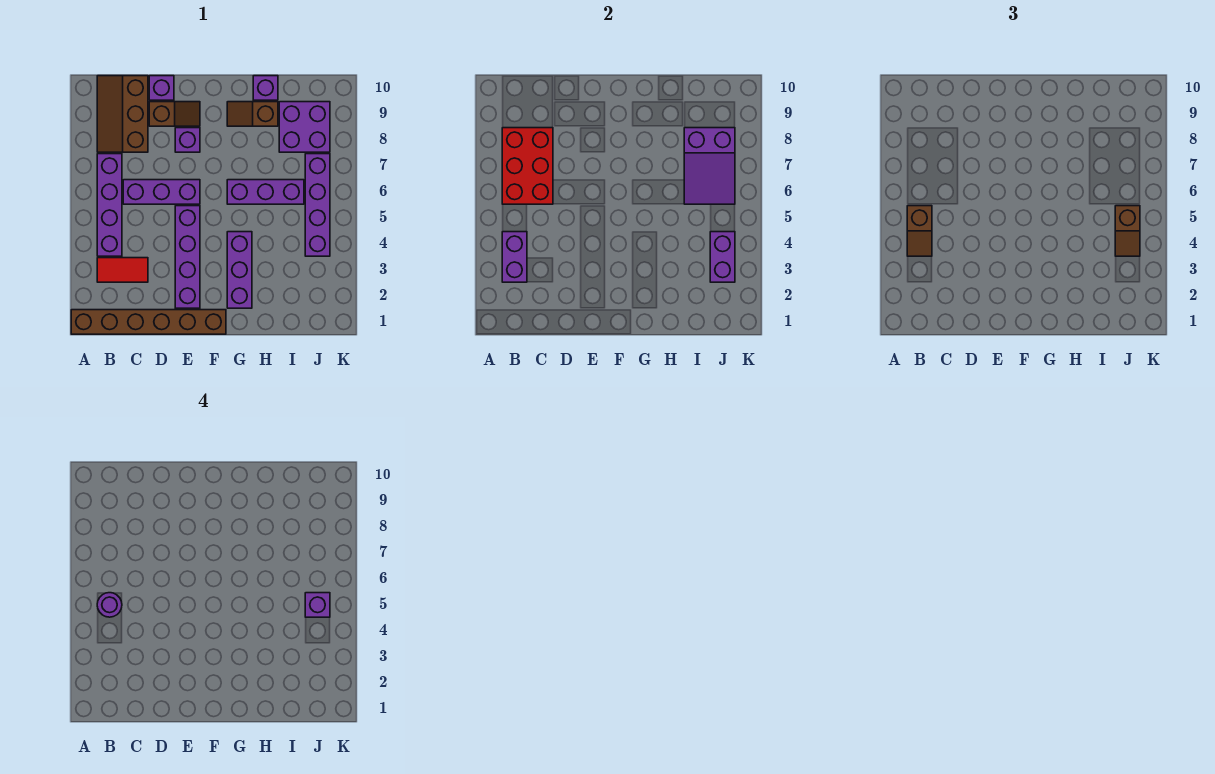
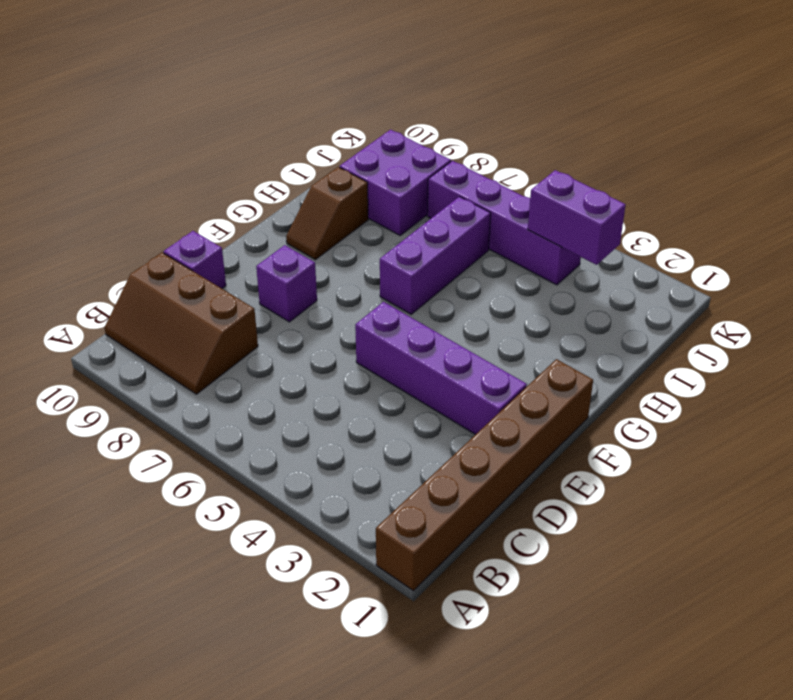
none -> red tile B3:C3 level 1
none -> purple brick B4:B7 level 1
none -> purple brick C6:E6 level 1

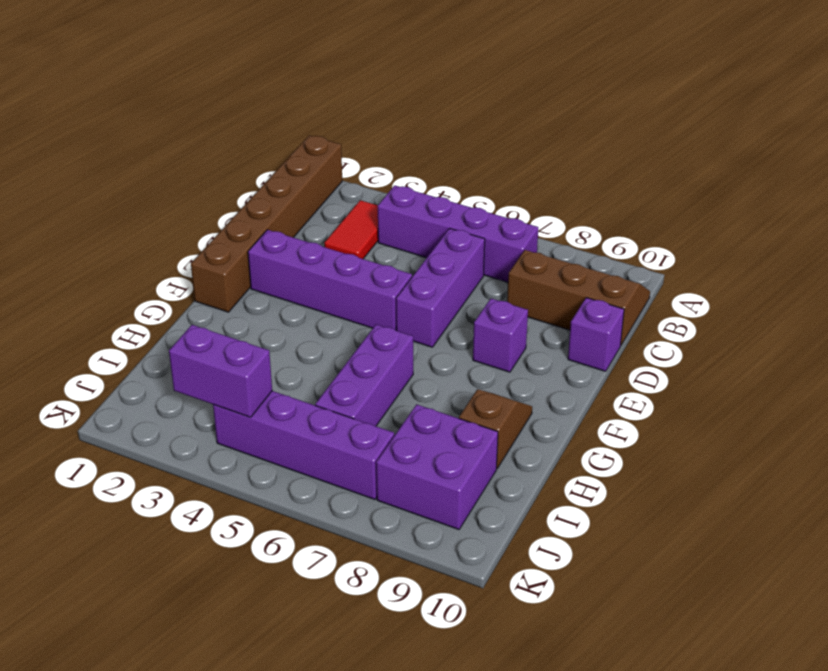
none -> brown slope D9:E9 level 1 top D
none -> purple brick G2:G4 level 1
none -> purple brick H10 level 1

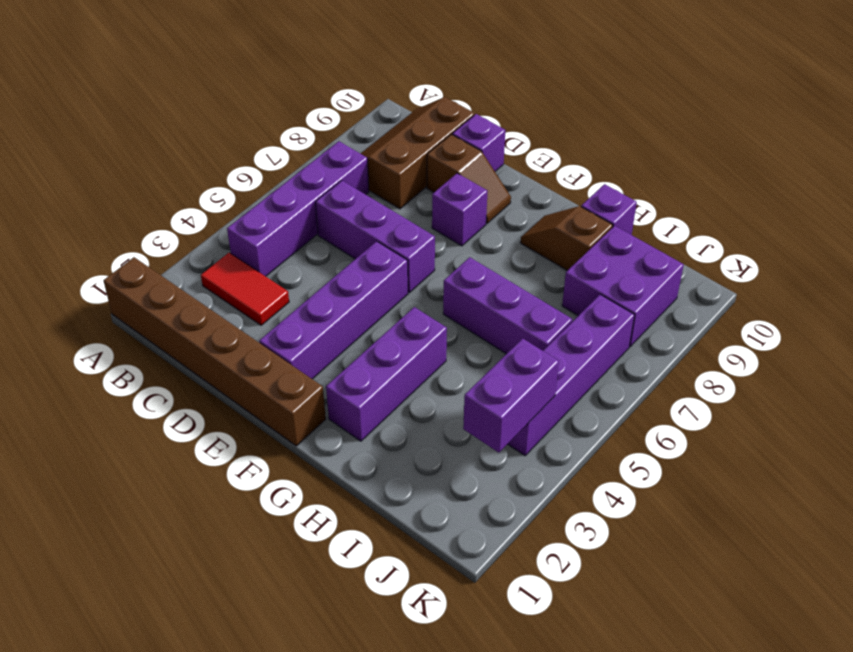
none -> purple brick B3:B4 level 2
none -> red brick B6:C8 level 2
none -> purple slope I6:J8 level 2 top 8

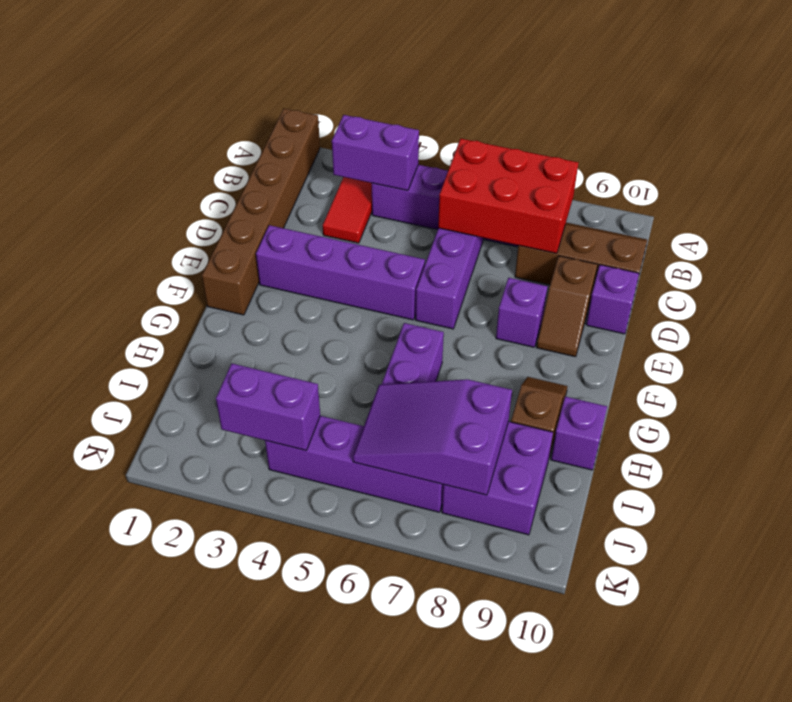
none -> purple brick G2:G4 level 1
none -> brown slope B4:B5 level 3 top 5
none -> brown slope J4:J5 level 3 top 5

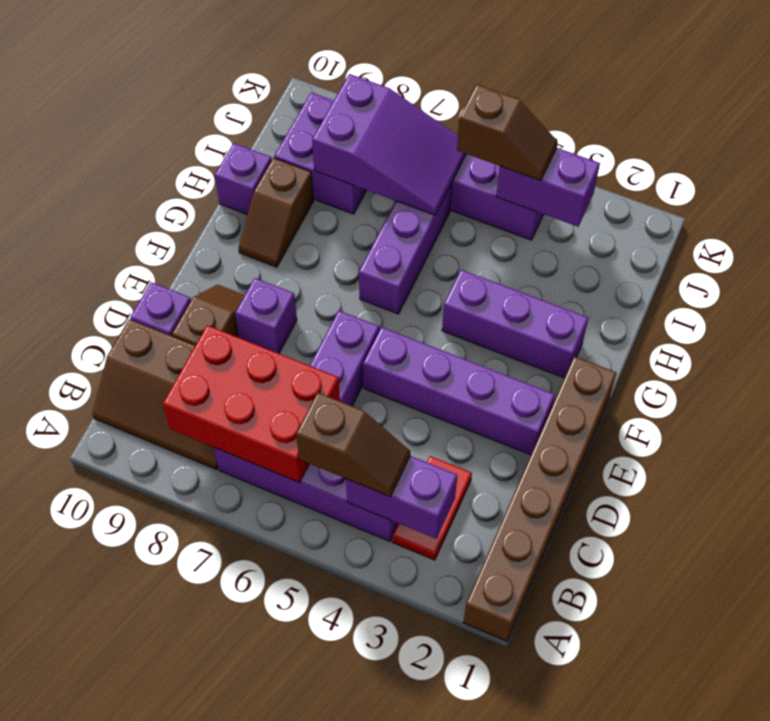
none -> purple round brick B5 level 4
none -> purple brick J5 level 4

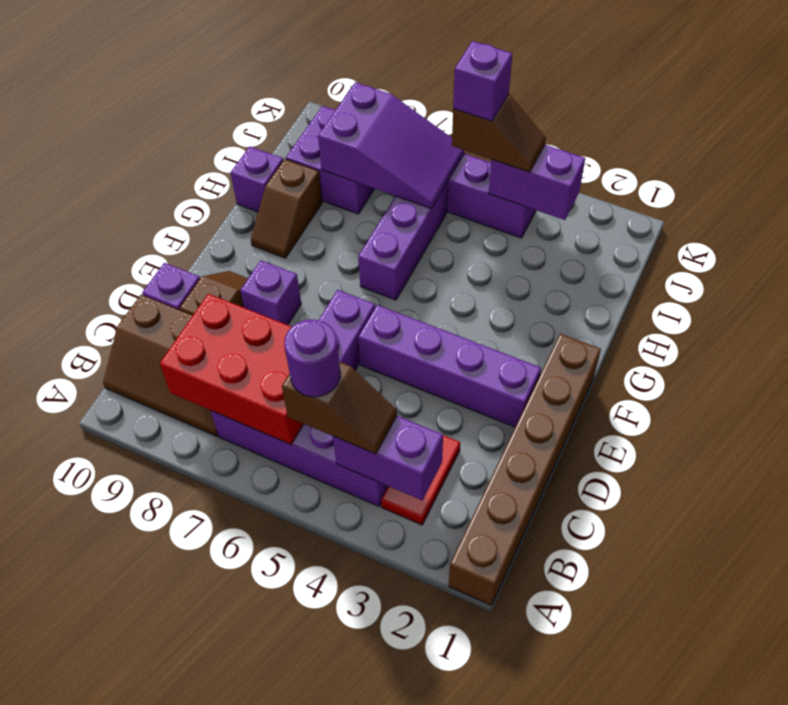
none -> purple brick G2:G4 level 1

